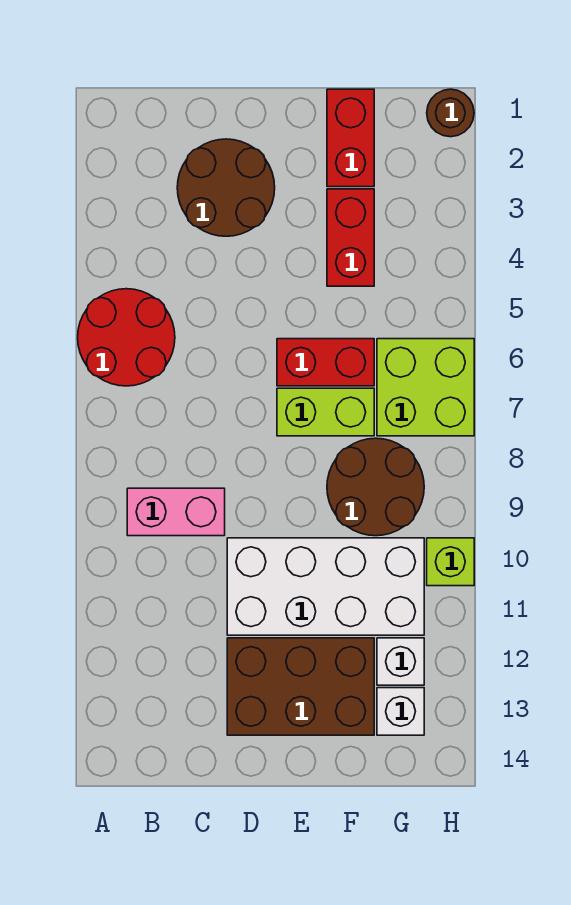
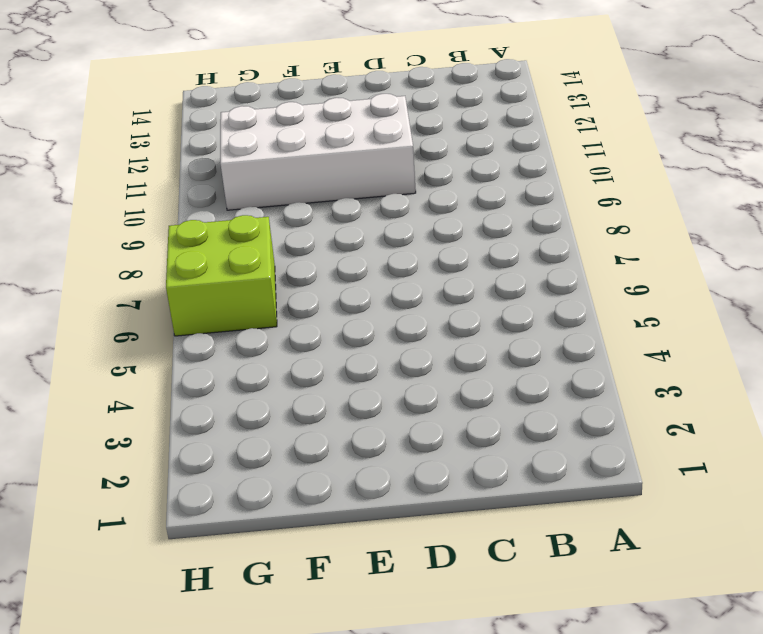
none -> red round brick A5:B6 level 1
none -> pink brick B9:C9 level 1
none -> brown round brick C2:D3 level 1

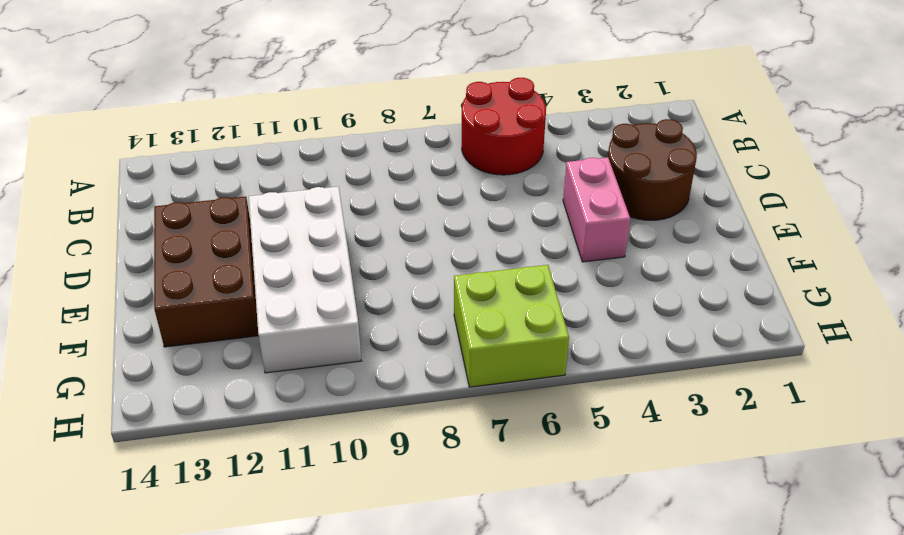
pink brick D4:E4 level 1 -> pink brick B9:C9 level 1
none -> red brick E6:F6 level 1
none -> lime brick E7:F7 level 1
none -> red brick F1:F2 level 1

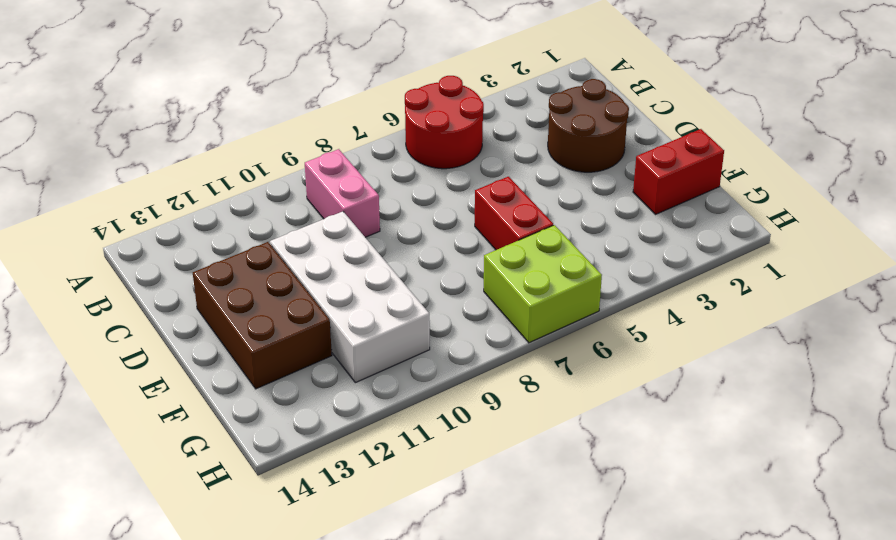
none -> lime brick E7:F7 level 1
none -> red brick F3:F4 level 1
none -> brown round brick F8:G9 level 1

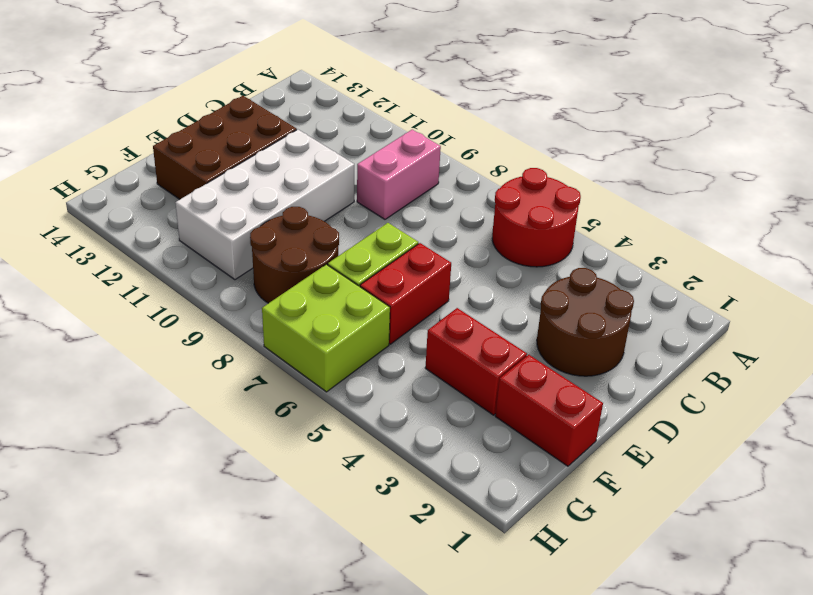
none -> white brick G12 level 1
none -> white brick G13 level 1
none -> brown round brick H1 level 1

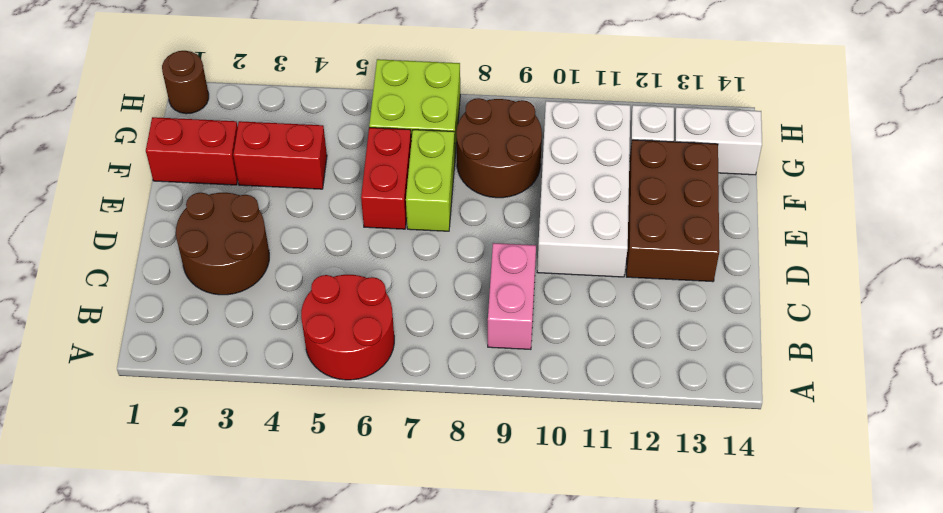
white brick G13:G14 level 1 -> white brick G13 level 1
none -> lime brick H10 level 1

